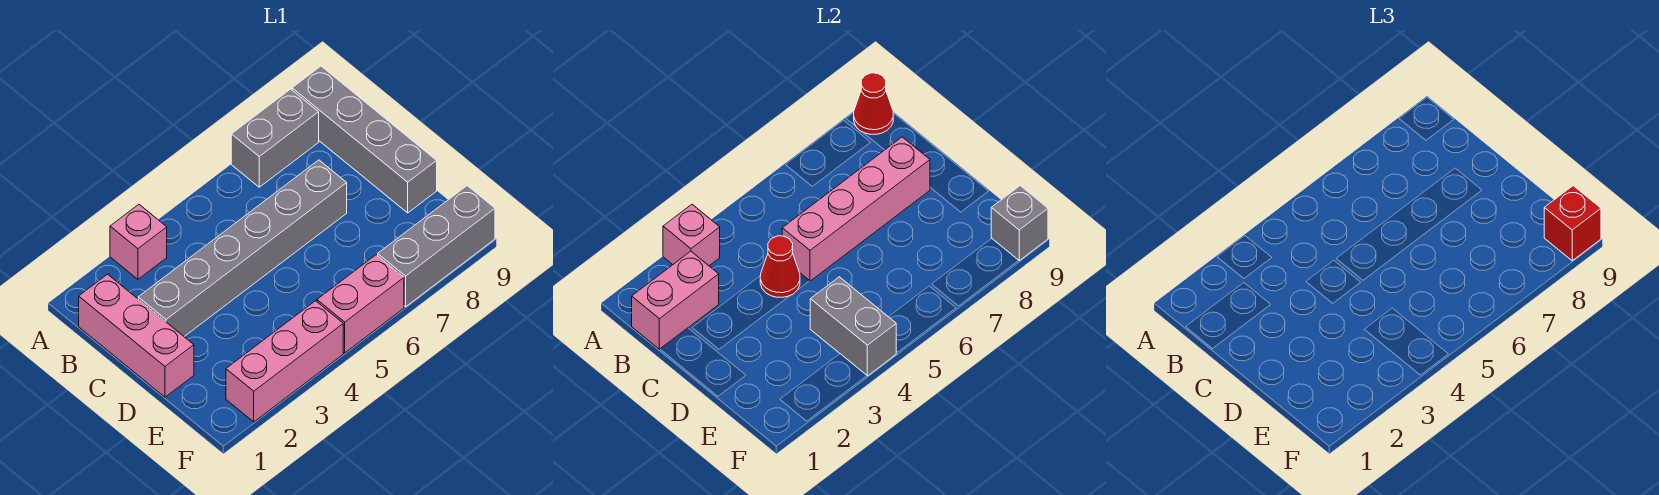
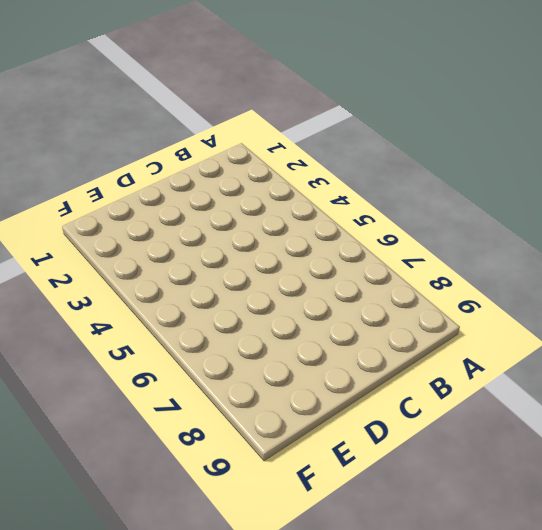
none -> pink brick A3 level 1
none -> grey brick A7:A8 level 1
none -> grey brick A9:D9 level 1

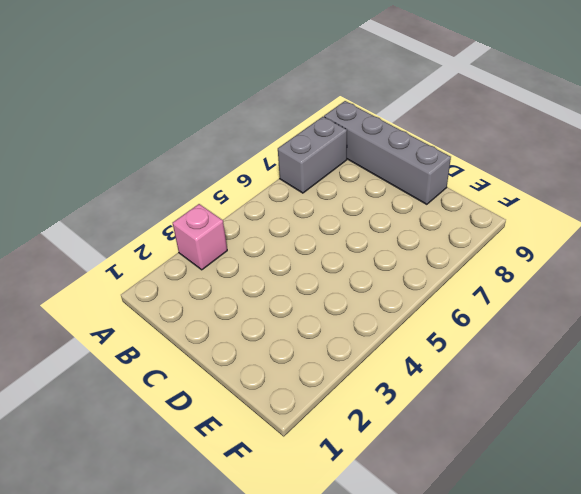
none -> pink brick B1:D1 level 1
none -> grey brick C2:C7 level 1
none -> pink brick F2:F4 level 1

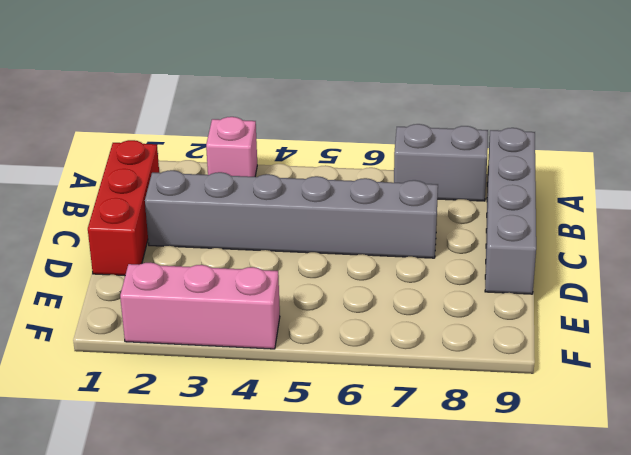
red brick B1:D1 level 1 -> pink brick B1:D1 level 1
none -> pink brick F5:F6 level 1
none -> grey brick F7:F9 level 1
none -> pink brick A3 level 2

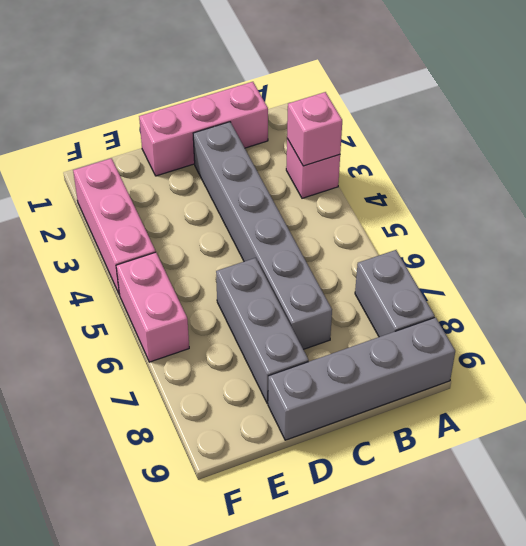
grey brick D6:D8 level 1 -> grey brick F7:F9 level 1
none -> red cone A9 level 2
none -> pink brick B1:B2 level 2
none -> red cone C4 level 2

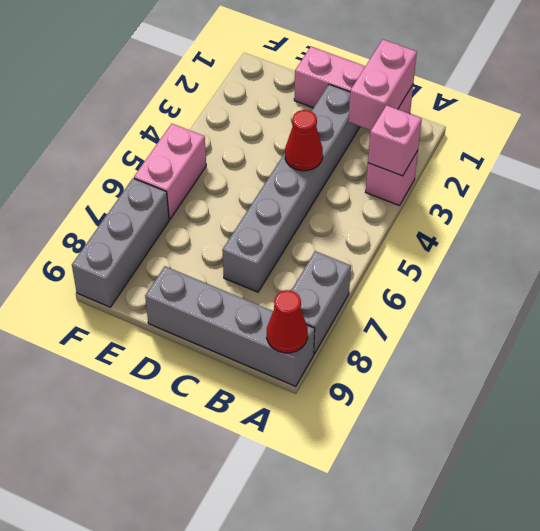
none -> pink brick F2:F4 level 1
none -> pink brick C5:C8 level 2
none -> grey brick E4:F4 level 2

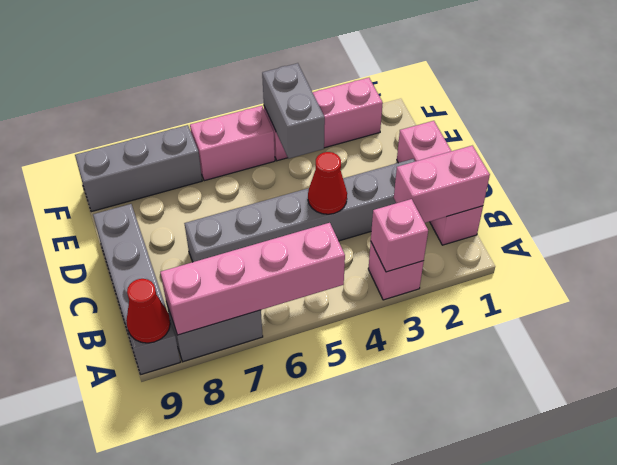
pink brick A5:A8 level 2 -> pink brick C5:C8 level 2
none -> grey brick F9 level 2
none -> red brick F9 level 3

